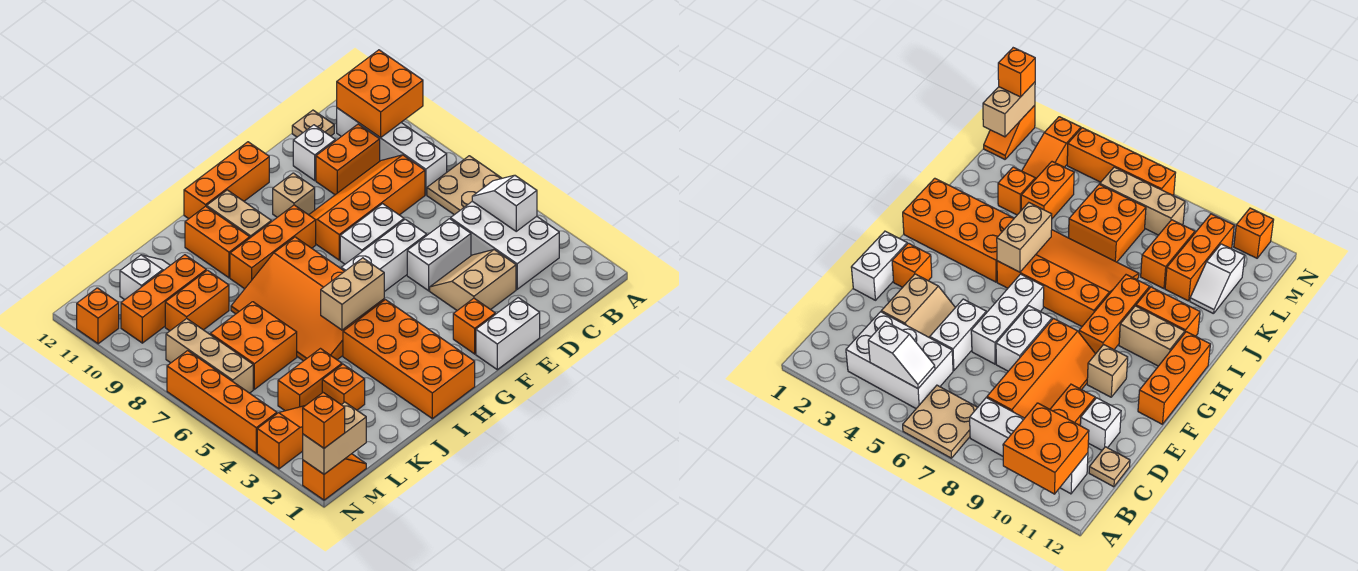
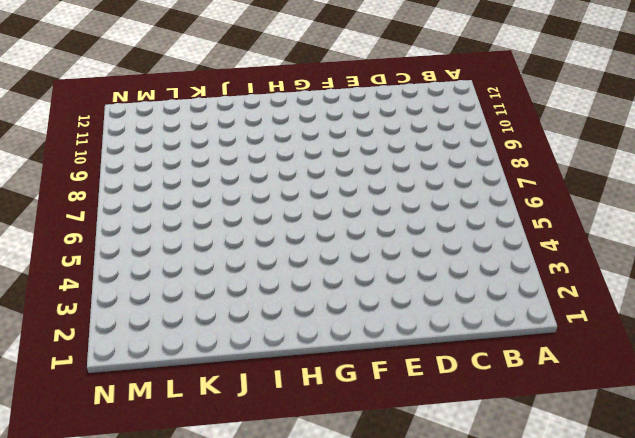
none -> tan plate A6:B7 level 1
none -> white brick B3:C5 level 1
none -> white brick B8:B11 level 1
none -> orange slope C8:F9 level 1 top 8

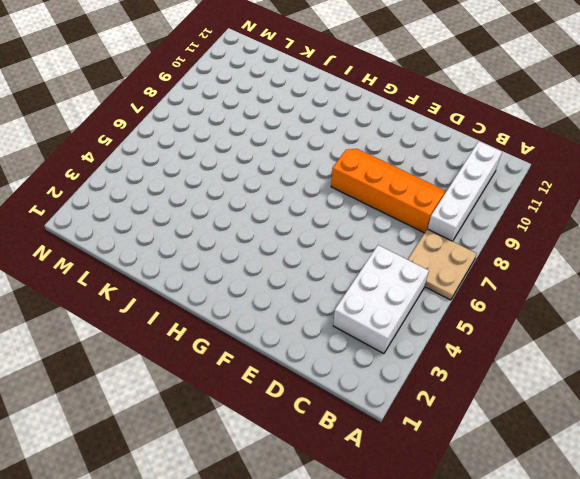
none -> orange brick C10:D10 level 1
none -> tan plate C12 level 1
none -> tan slope D3:E4 level 1 top 3
none -> white brick D5:E5 level 1

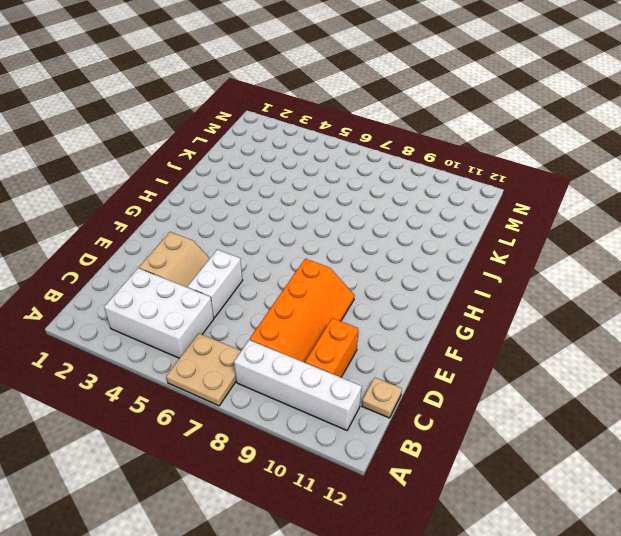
none -> white brick D11 level 1
none -> white brick E1:F1 level 1
none -> white brick E6:G6 level 1
none -> white brick E7:F7 level 1

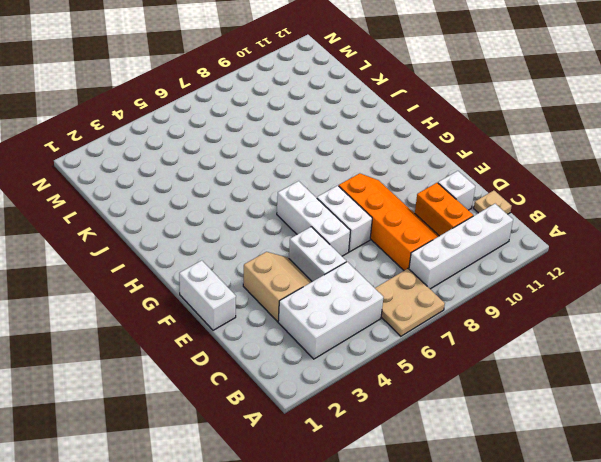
none -> orange brick F2 level 1
none -> tan brick F10 level 1
none -> orange brick F12:H12 level 1
none -> orange brick G9:I9 level 1

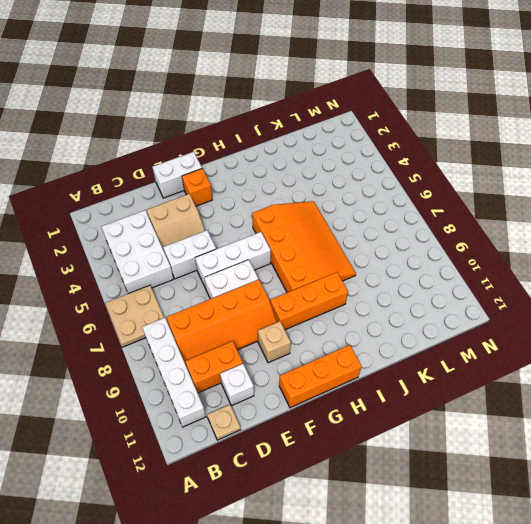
none -> orange brick H1:I4 level 1
none -> tan brick H10:H11 level 1
none -> orange brick I10:I11 level 1
none -> orange brick K3 level 1

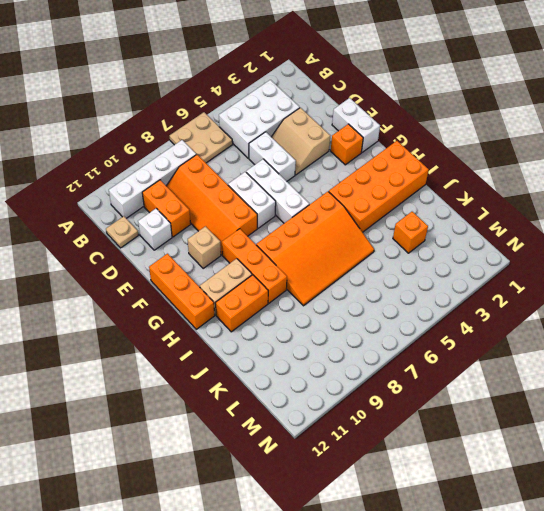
none -> orange brick K4:L4 level 1
none -> orange brick K6:L7 level 1
none -> orange brick K9:L9 level 1
none -> orange brick K10:M10 level 1

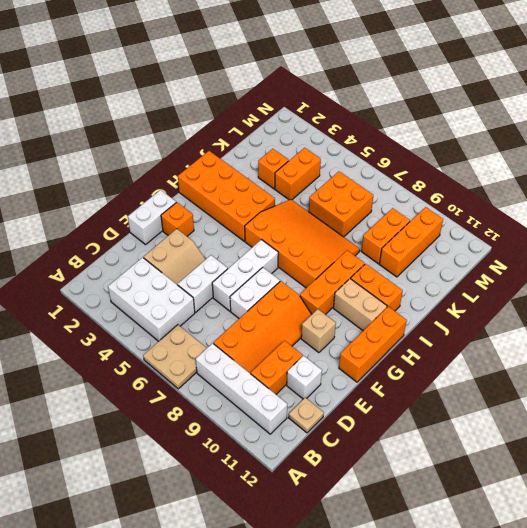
none -> white slope K11:L11 level 1 top L
none -> orange slope L3:N3 level 1 top N
none -> orange slope M1:N1 level 1 top N
none -> tan brick M6:M8 level 1

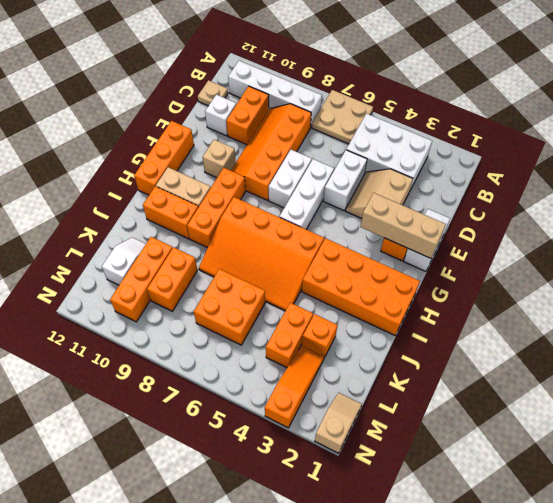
tan brick F1:F3 level 2 -> tan brick M6:M8 level 1
tan slope M1:N1 level 1 top N -> orange slope M1:N1 level 1 top N
none -> orange brick N4:N7 level 1
none -> orange brick N11 level 1
none -> orange brick A10:B11 level 2
none -> white slope B4:B5 level 2 top 4

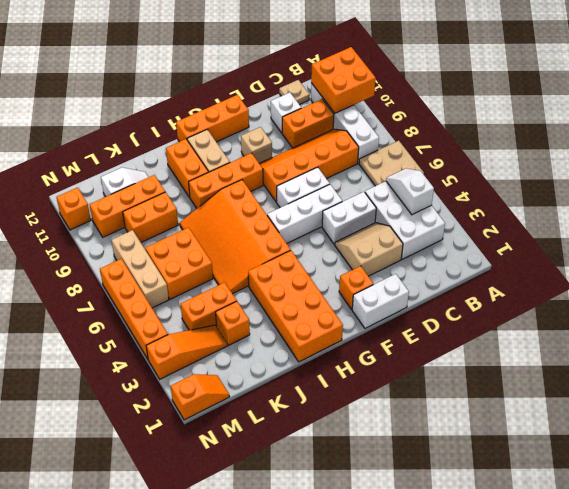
none -> tan brick H5:I5 level 2
none -> tan brick M1:N1 level 2
none -> orange brick N1 level 3

